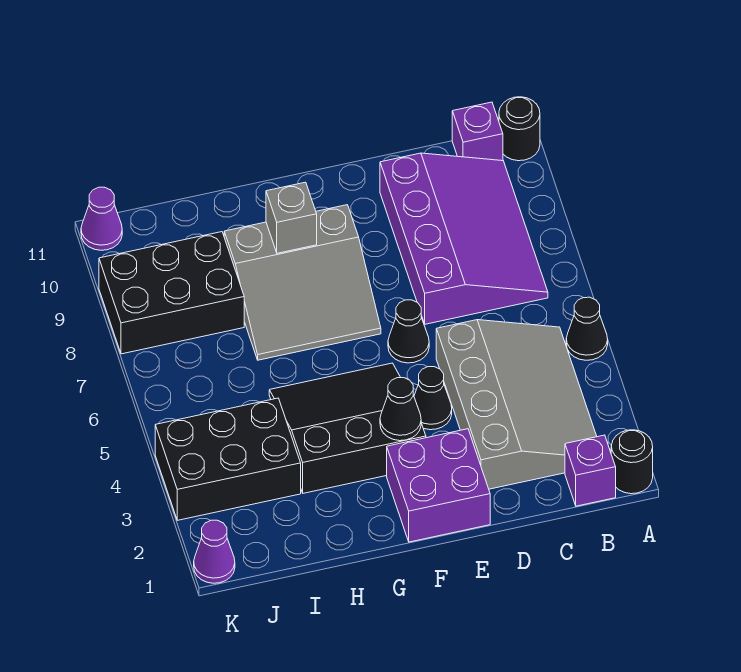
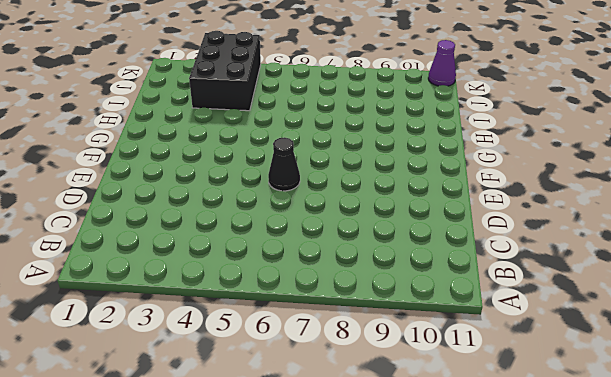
none -> black round brick A1 level 1
none -> black cone A5 level 1
none -> black round brick A11 level 1

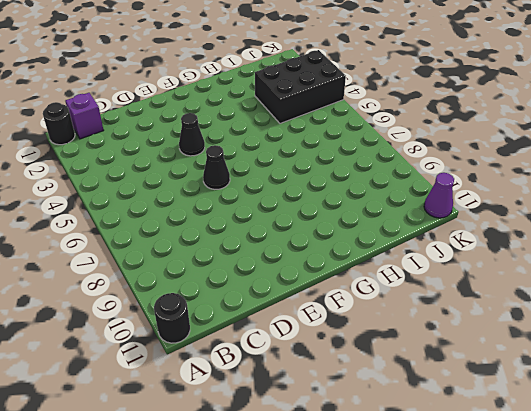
none -> black cone A5 level 1
none -> grey slope B2:D5 level 1 top D
none -> purple slope B7:D10 level 1 top D

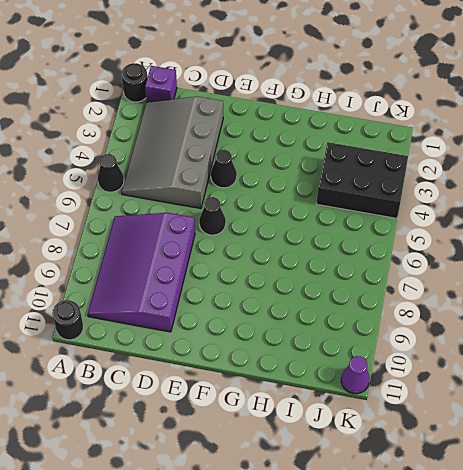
none -> purple brick B11 level 1
none -> purple brick E1:F2 level 1
none -> black slope F3:H5 level 1 top 3

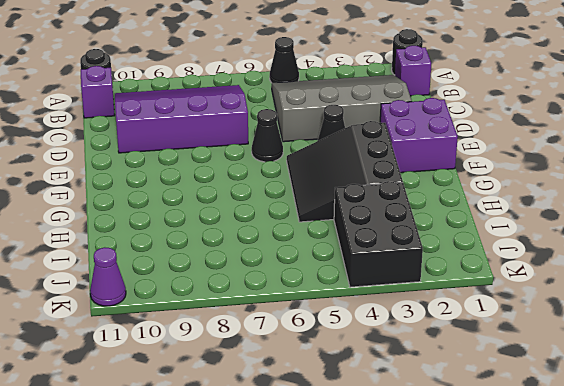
none -> grey slope F7:H9 level 1 top 9
none -> black brick I8:K9 level 1
none -> purple cone K1 level 1

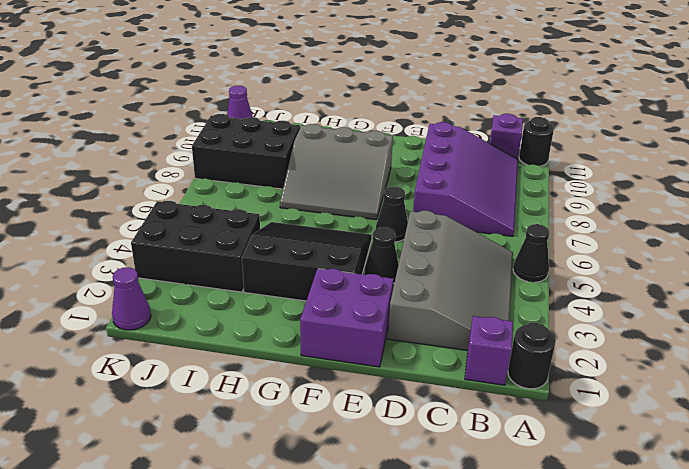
none -> black cone F3 level 2
none -> grey brick G9 level 2

